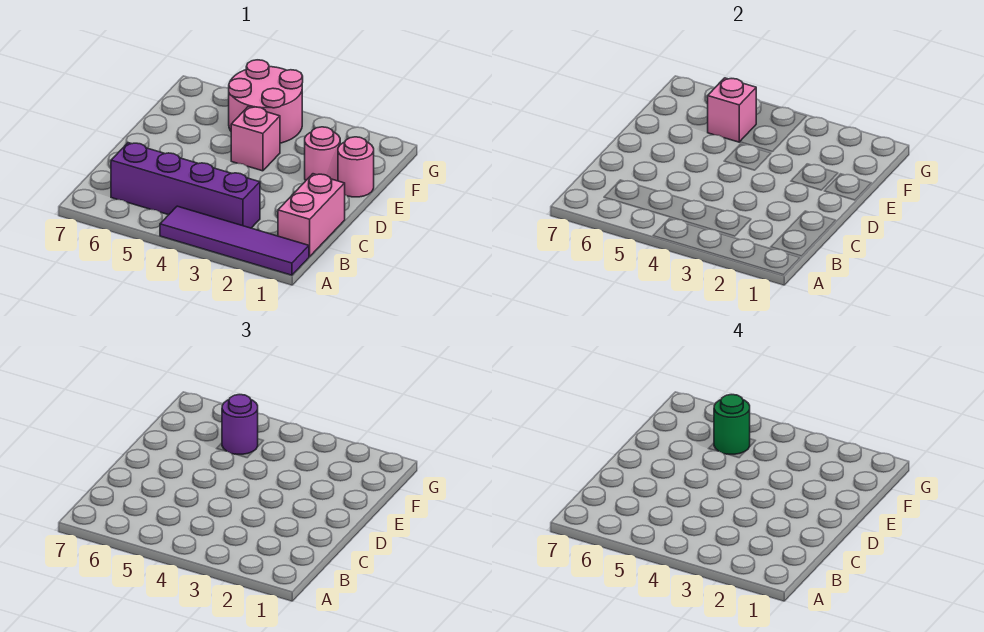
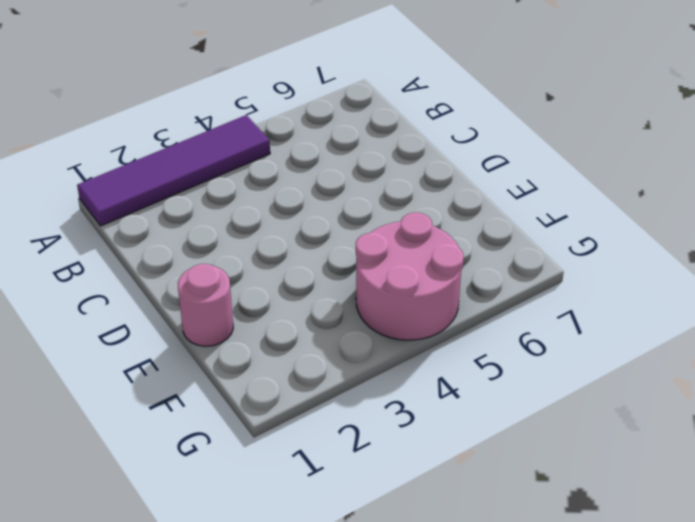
none -> pink brick B1:C1 level 1
none -> purple brick B3:B6 level 1

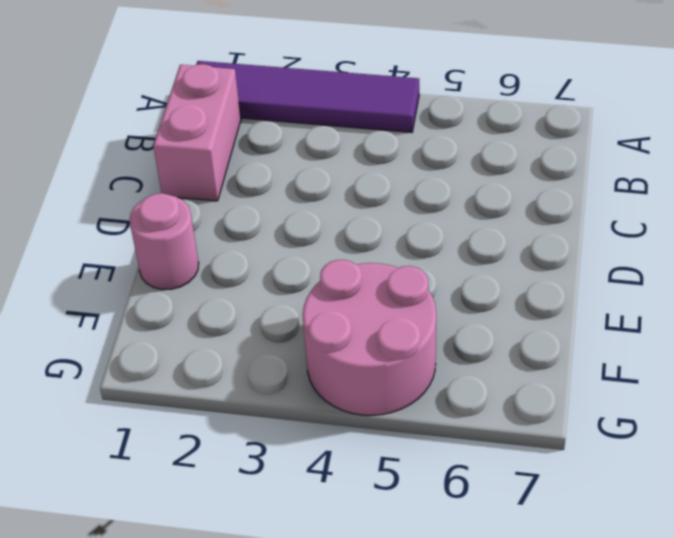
none -> purple brick B3:B6 level 1
none -> pink round brick E2 level 1

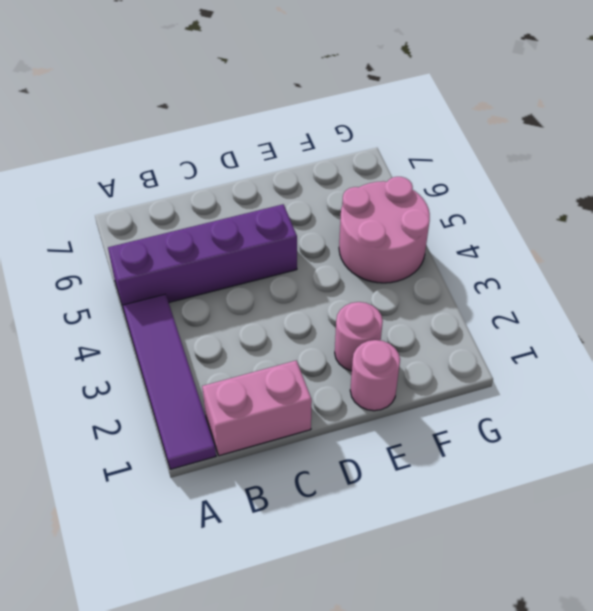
purple brick A5:D5 level 1 -> purple brick B3:B6 level 1
none -> pink brick E4 level 1
none -> pink brick F5 level 2

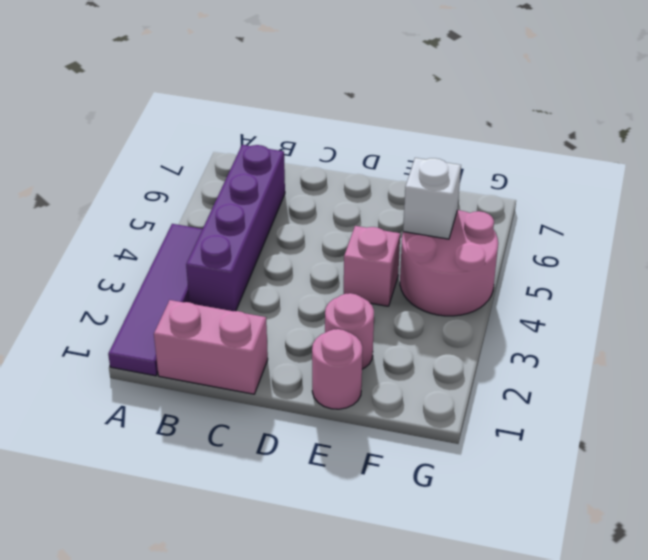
white brick F5 level 2 -> pink brick F5 level 2
none -> purple round brick F5 level 3
none -> green round brick F5 level 4

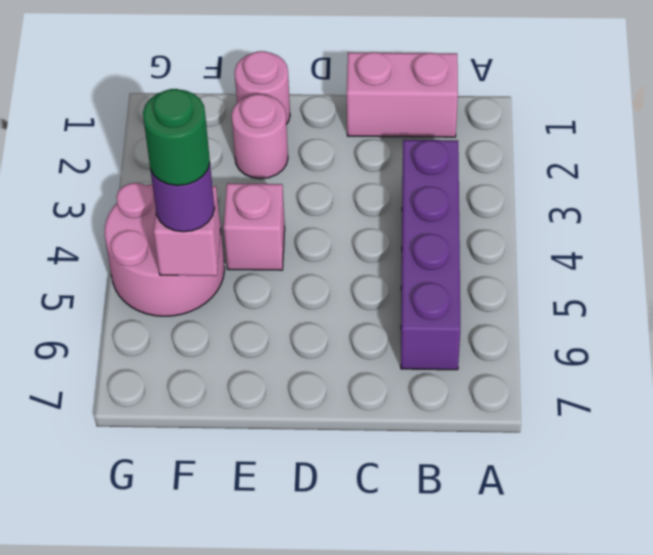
none -> purple tile A1:A4 level 1

